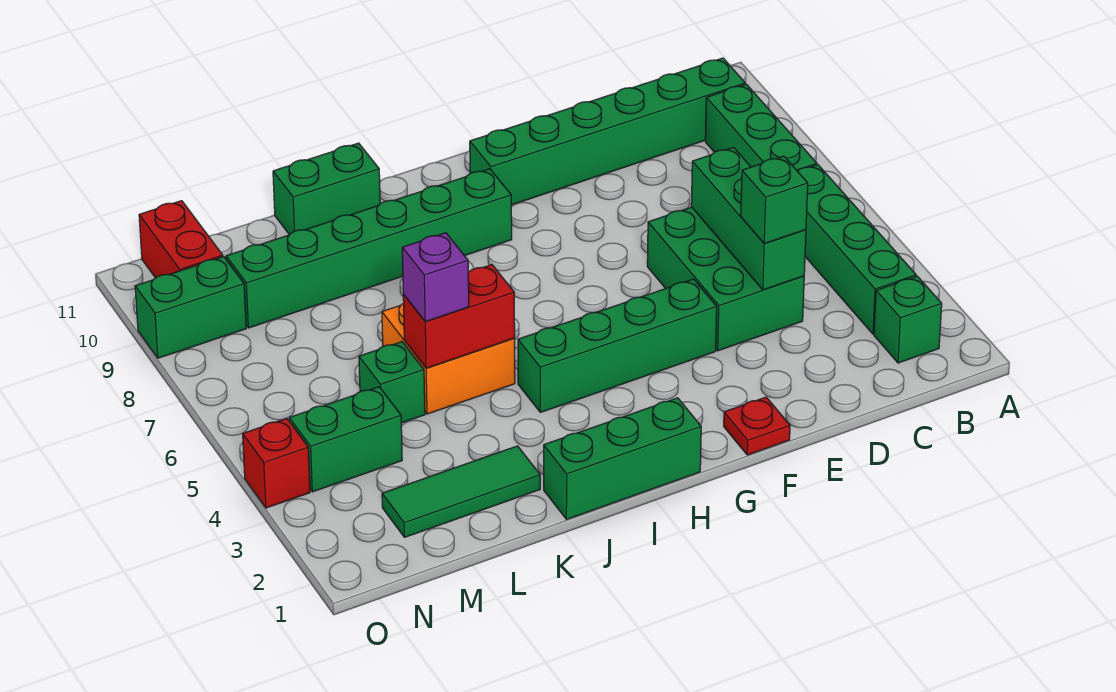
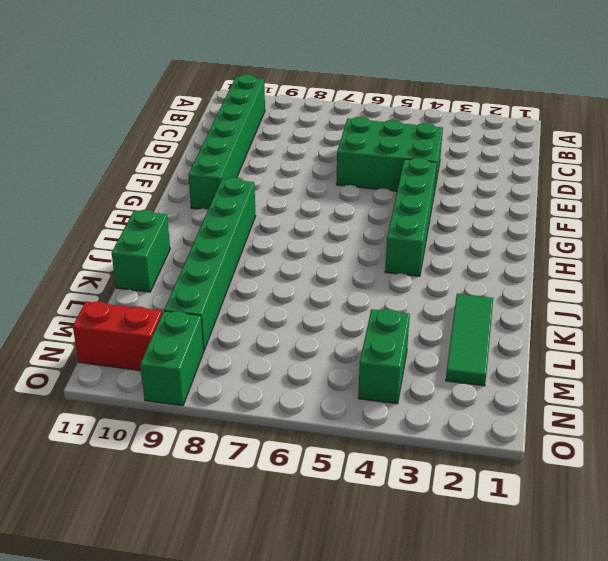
none -> green brick B2 level 1
none -> green brick B3:B6 level 1
none -> green brick B7:B9 level 1

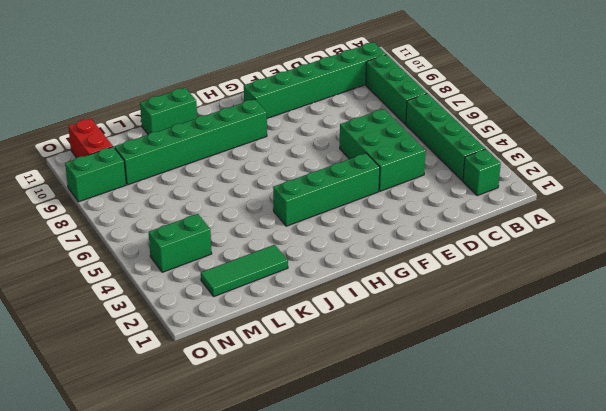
none -> red plate F1 level 1
none -> green brick H1:J1 level 1
none -> orange brick J5:K6 level 1

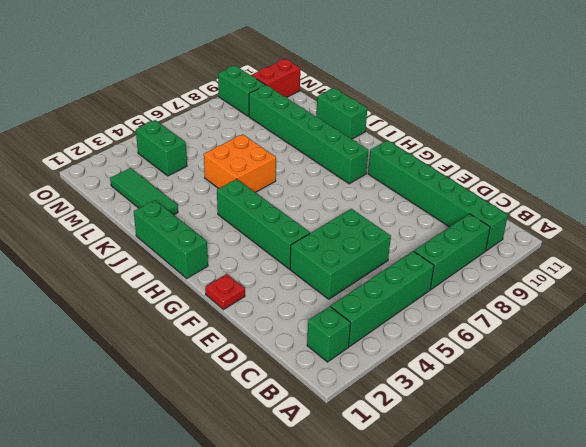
none -> green brick L5 level 1
none -> red brick O4 level 1
none -> green brick D4:D6 level 2

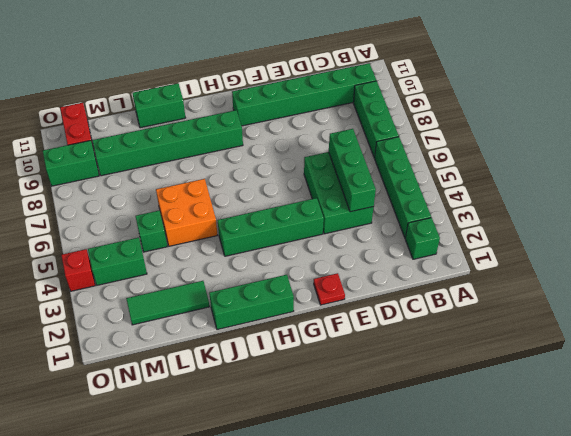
none -> red brick J5:K5 level 2
none -> green brick D4 level 3
none -> purple brick K5 level 3

